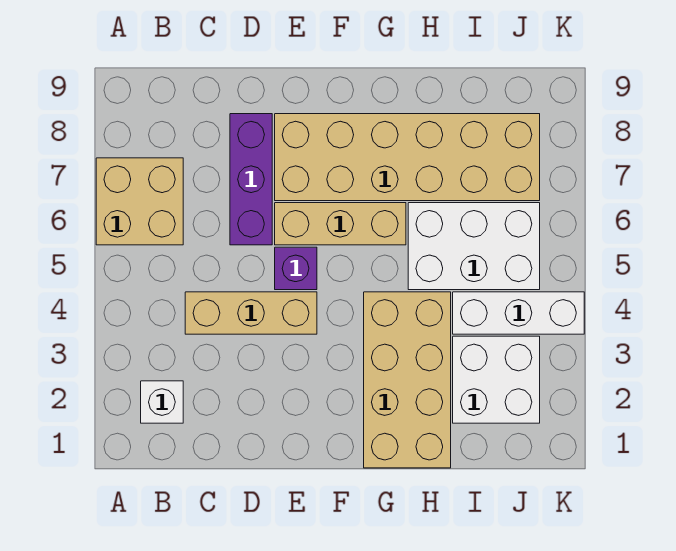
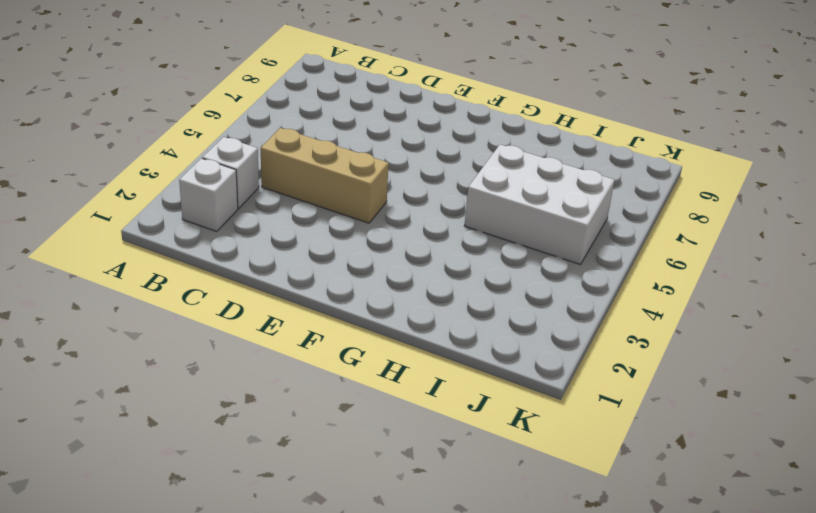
white brick B3 level 1 -> none
none -> tan brick A6:B7 level 1
none -> purple brick D6:D8 level 1

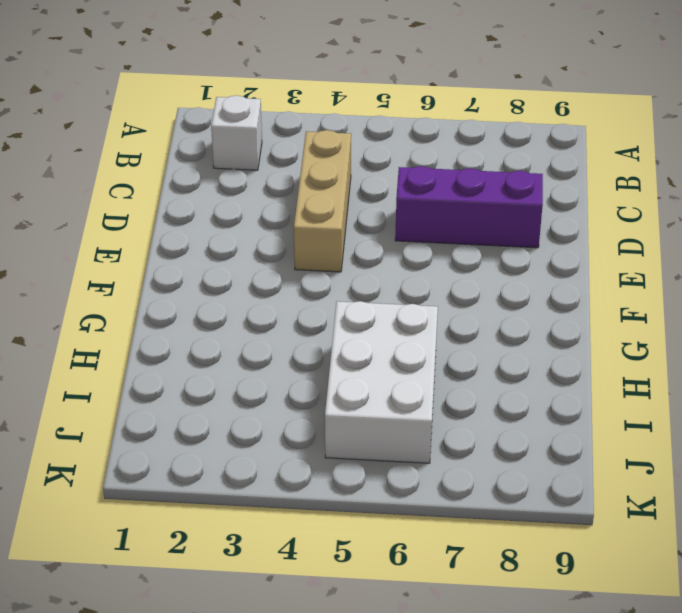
none -> tan brick A6:B7 level 1
none -> purple brick E5 level 1

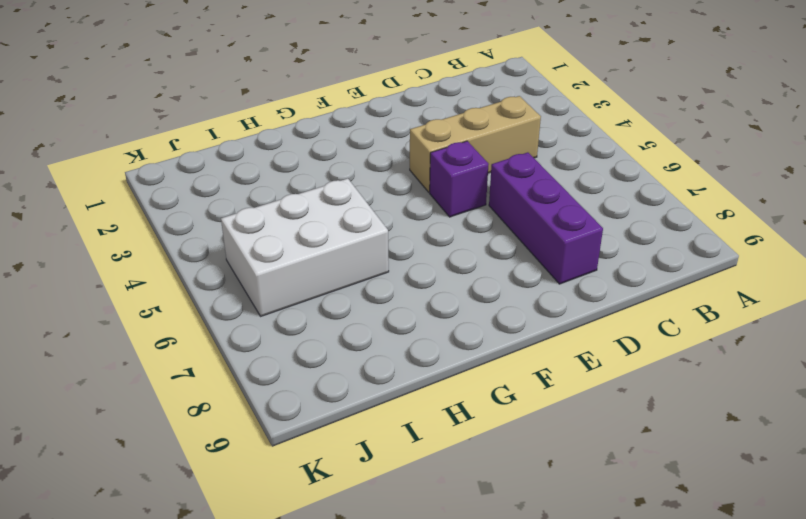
none -> tan brick A6:B7 level 1
none -> white brick B2 level 1

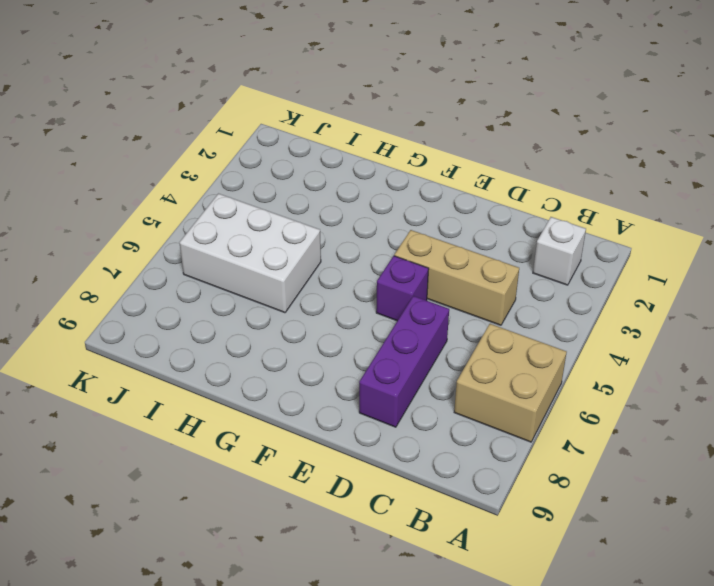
none -> tan brick E6:G6 level 1
none -> tan brick E7:J8 level 1

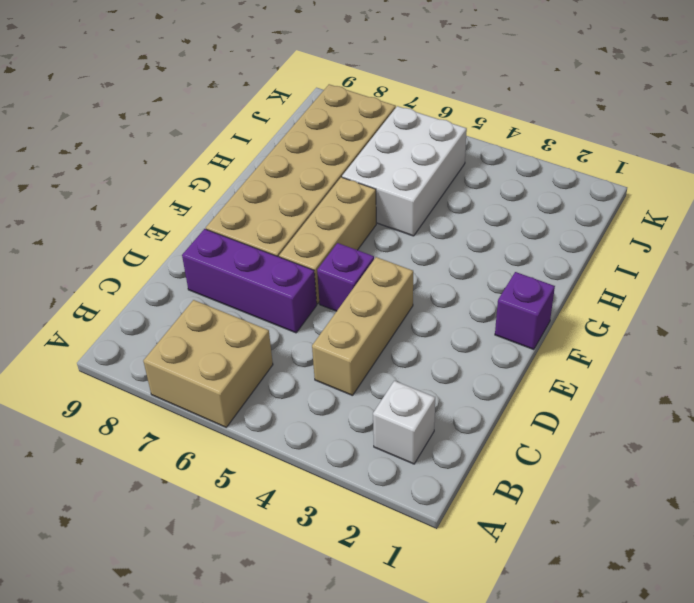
purple brick F1 level 1 -> none
none -> tan brick G1:H4 level 1
none -> white brick I2:J3 level 1

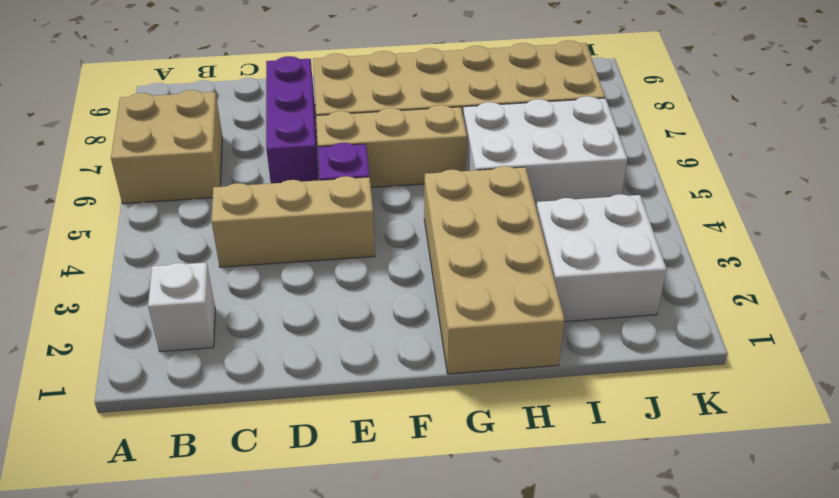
none -> white brick I4:K4 level 1

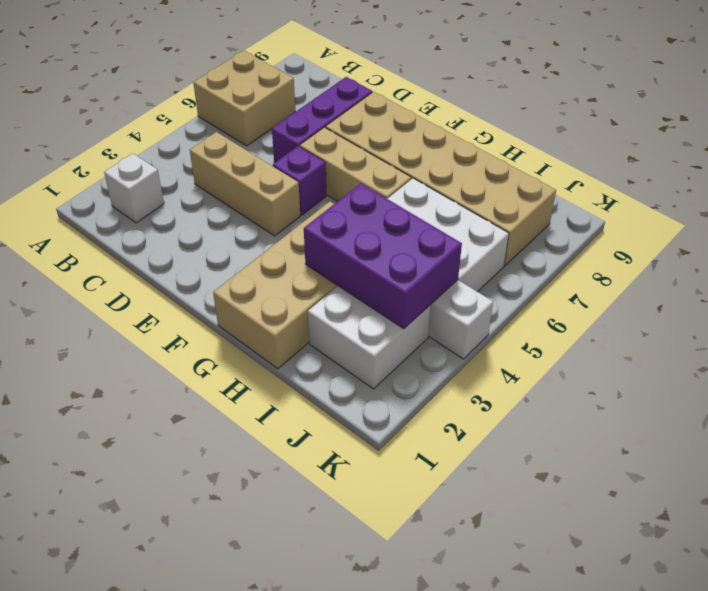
purple brick H3:J4 level 2 -> none

